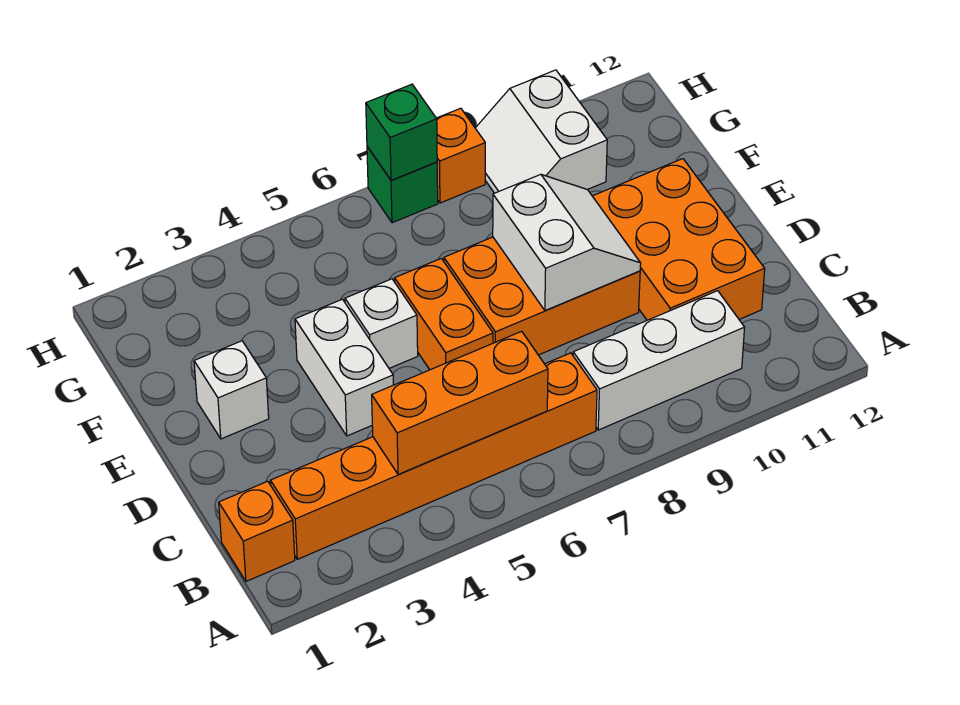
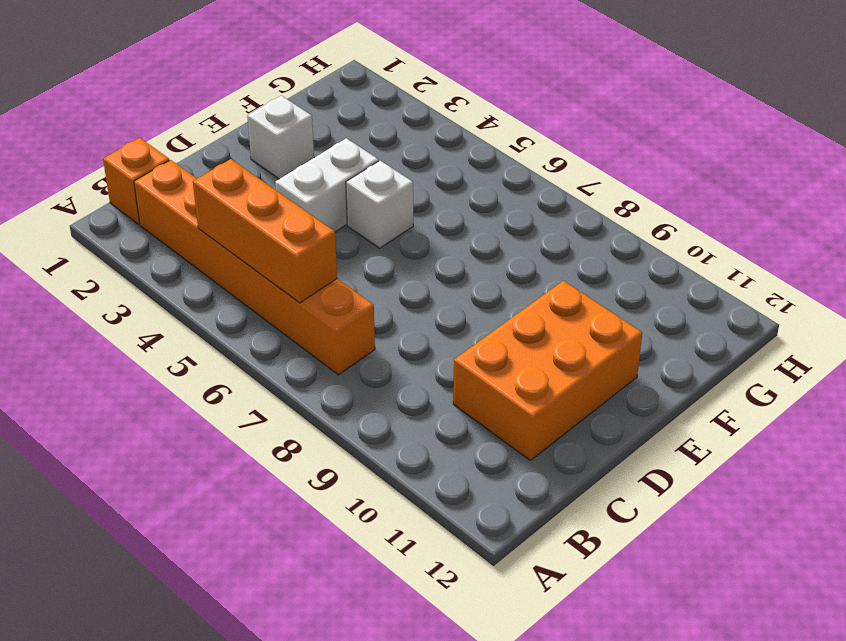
none -> white brick B8:B10 level 1
none -> orange brick D6:E6 level 1
none -> orange brick D7:E9 level 1

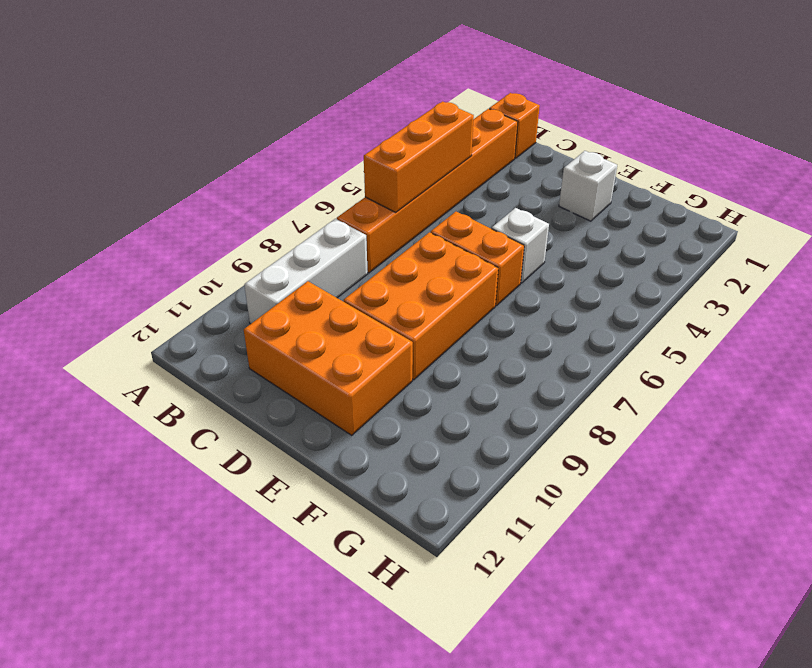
none -> white brick D4:E4 level 1
none -> white slope G9:H10 level 1 top 10
none -> green brick H7 level 1

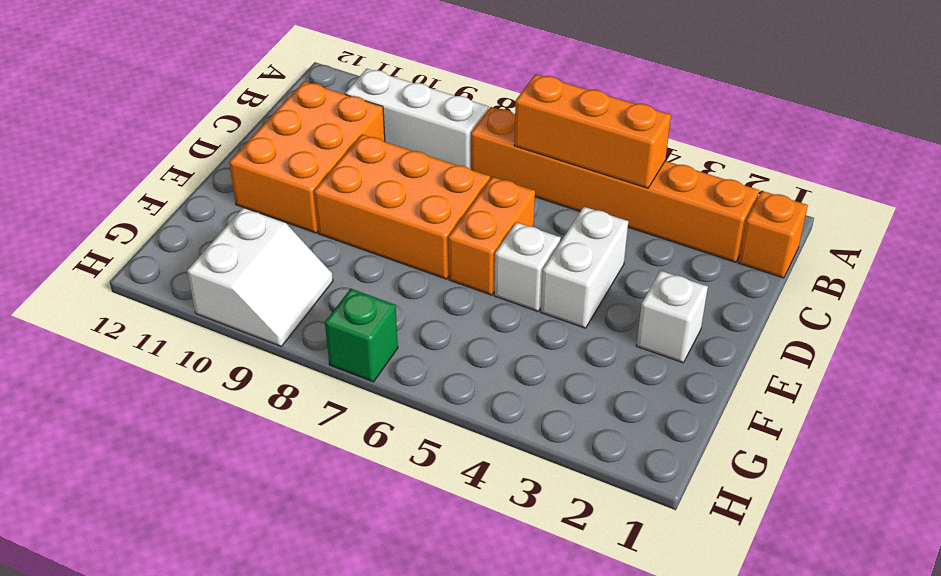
none -> orange brick H8 level 1
none -> white slope D8:E9 level 2 top 8
none -> green brick H7 level 2

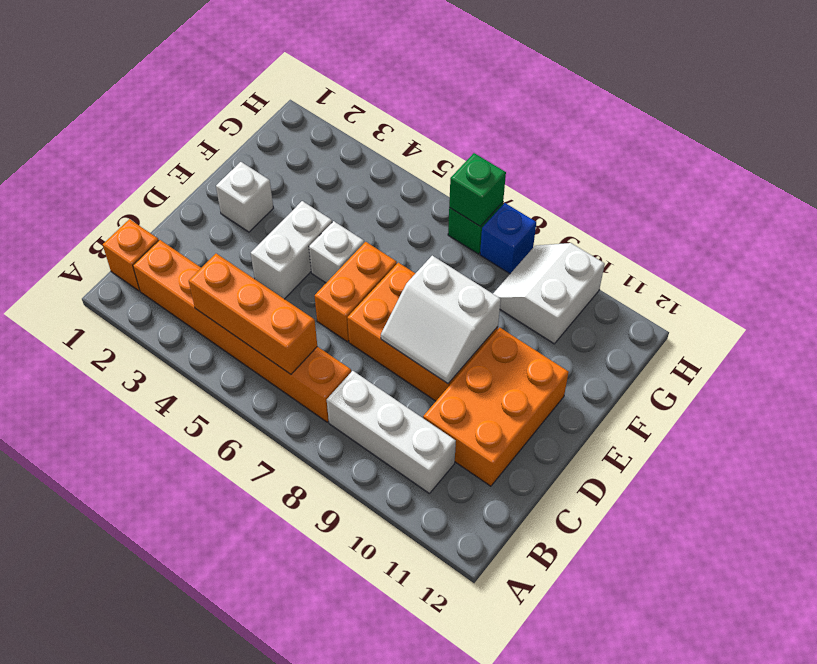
white slope D8:E9 level 2 top E -> white slope D8:E9 level 2 top 8
blue brick H8 level 1 -> orange brick H8 level 1

